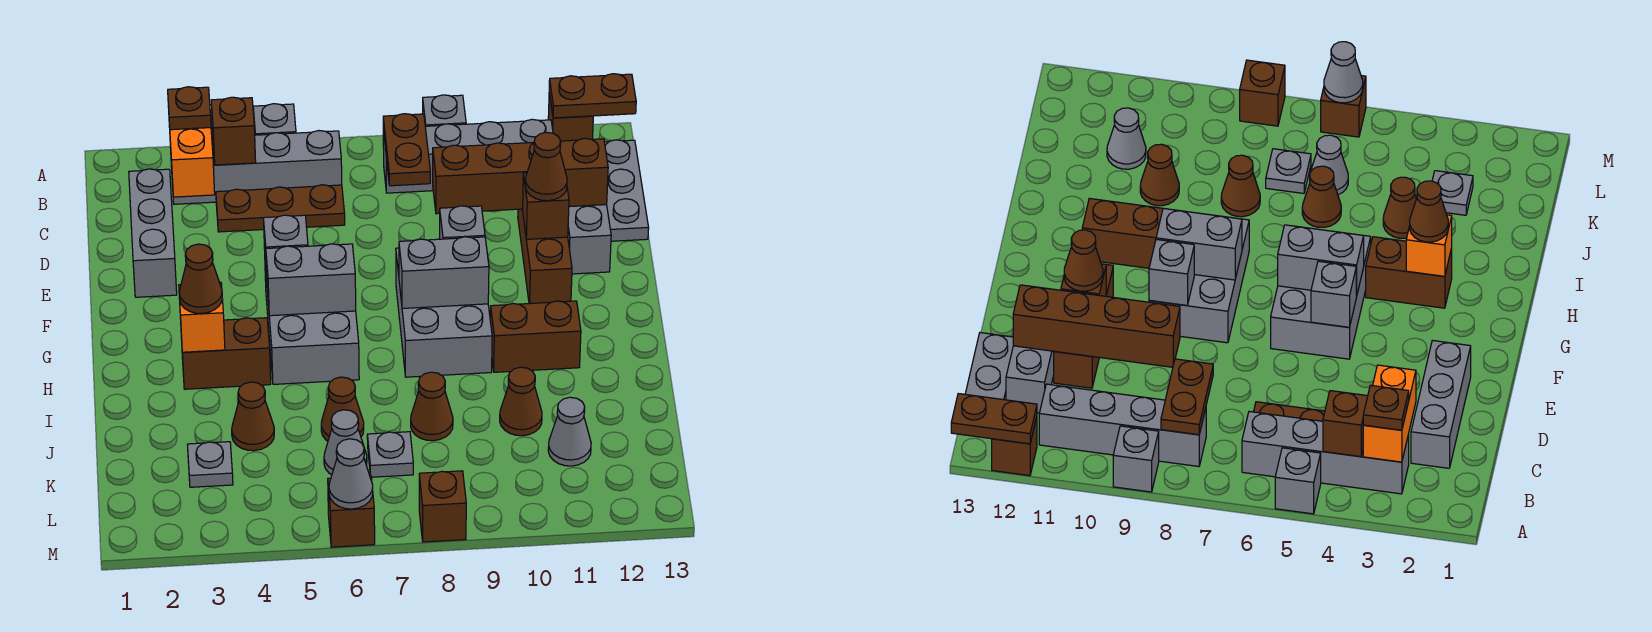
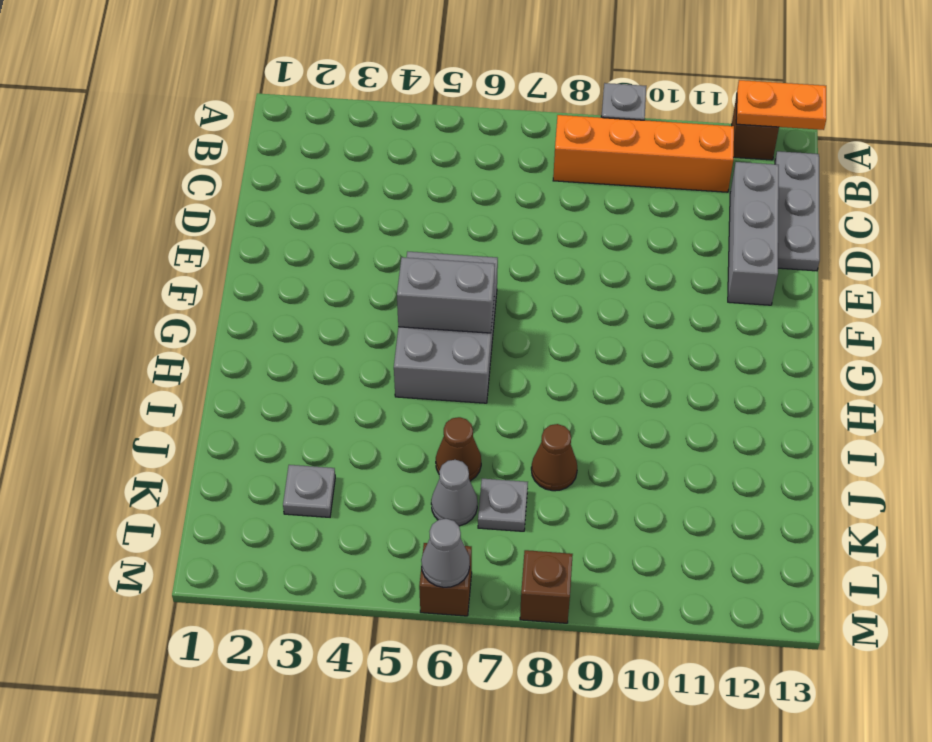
orange plate A12:A13 level 2 -> brown plate A12:A13 level 2
orange brick B8:B11 level 1 -> grey brick B8:B11 level 1
none -> grey brick A5 level 1
none -> grey brick B3:B6 level 1
none -> grey brick C2:E2 level 1
none -> brown plate C4:C6 level 1

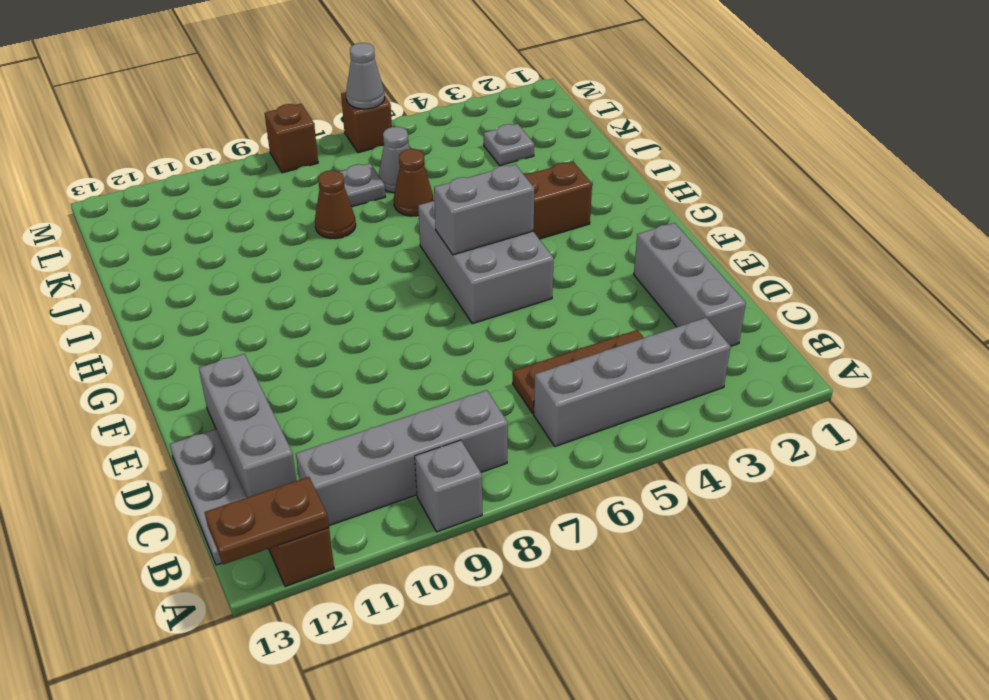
none -> grey brick A5 level 1
none -> brown brick D11:F11 level 1
none -> grey brick F8:H9 level 1
none -> brown brick H10:H11 level 1

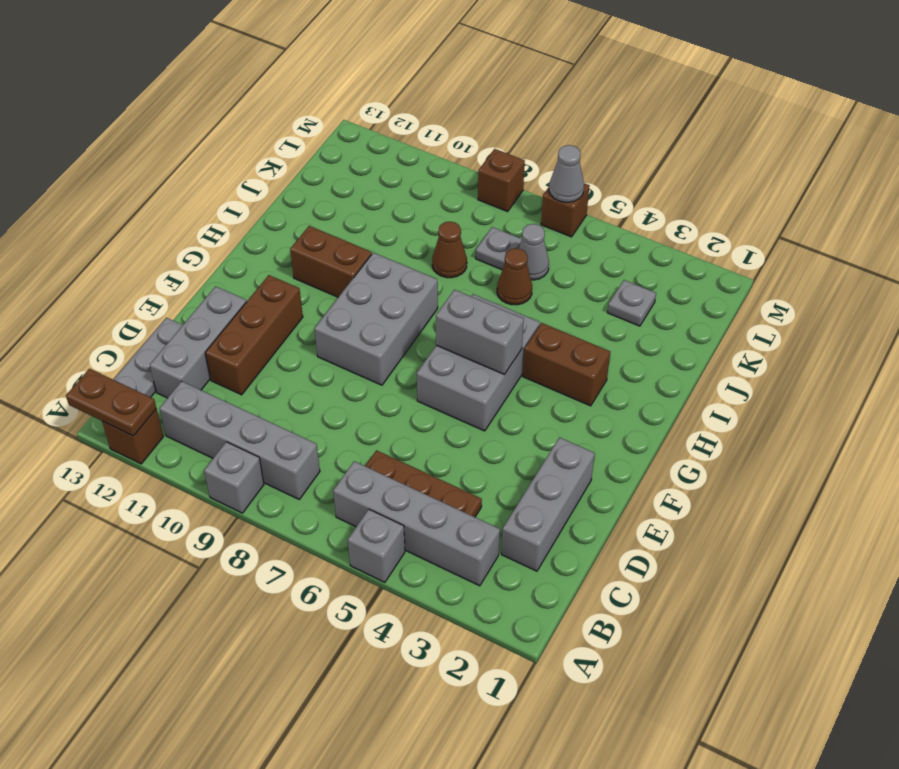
none -> brown cone J4 level 1
none -> brown cone J10 level 1
none -> grey cone K11 level 1
none -> orange brick B3:C3 level 2

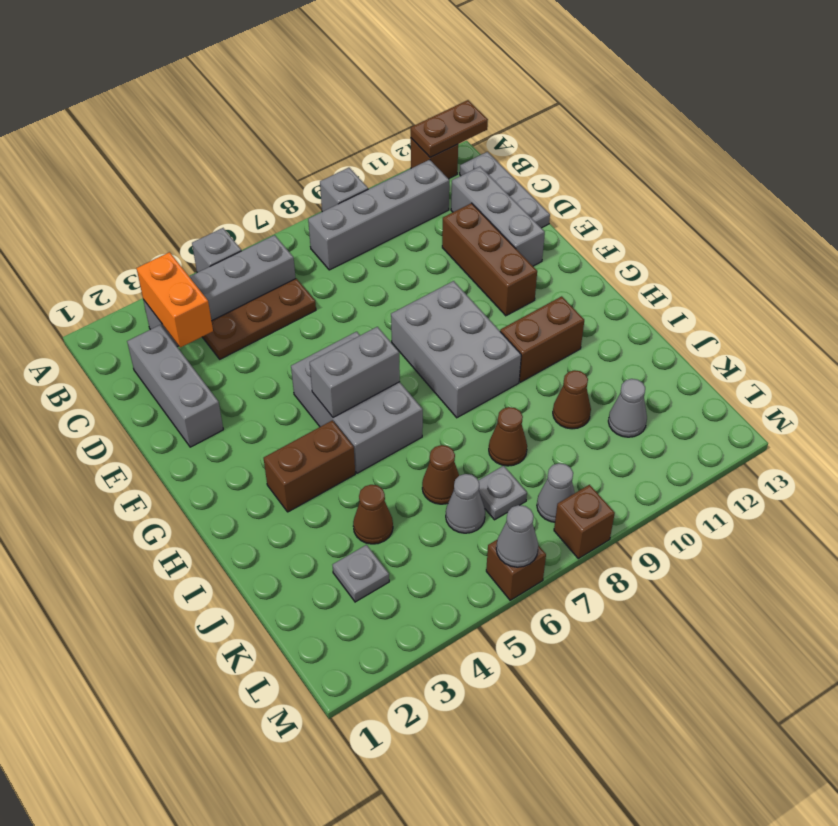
grey cone L8 level 1 -> none
none -> brown brick B4 level 2
none -> brown plate B8:C8 level 2
none -> brown brick D9:D12 level 2
none -> brown brick E11 level 2

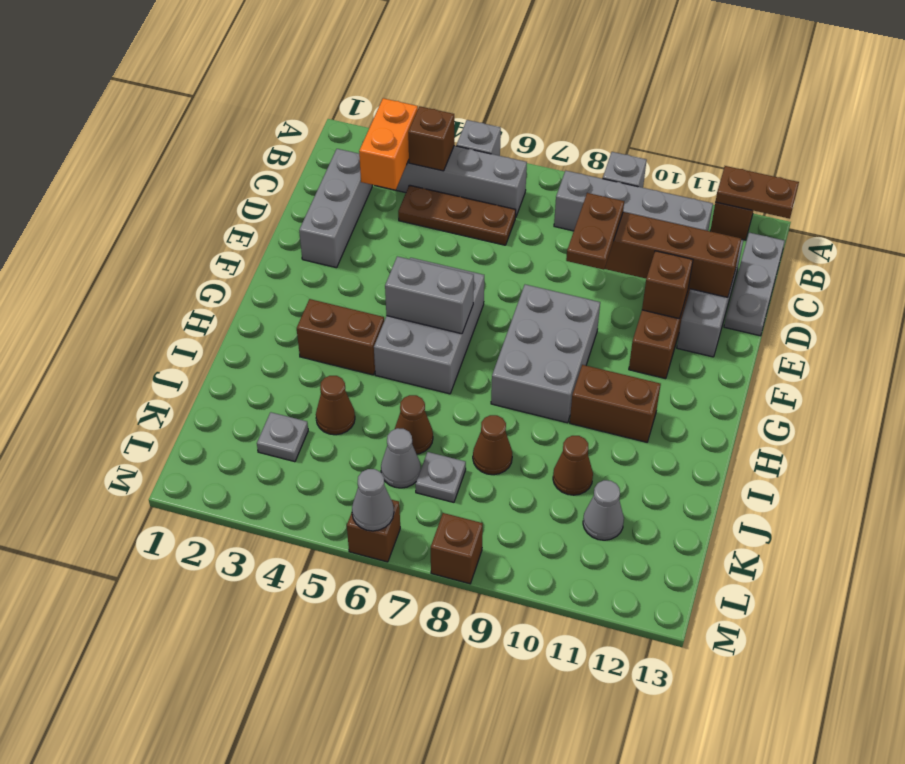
brown plate D9:E9 level 3 -> brown plate B8:C8 level 2
none -> grey brick F5 level 2
none -> grey brick F9 level 2
none -> grey brick G8:G9 level 2
none -> orange brick H3 level 2

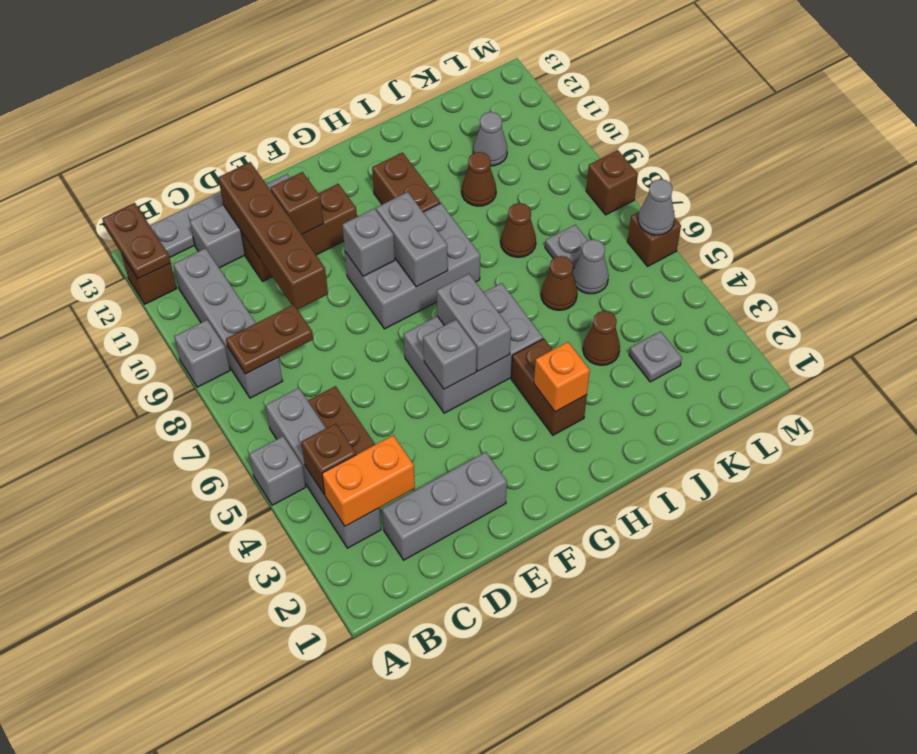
none -> brown plate B3 level 3
none -> brown cone E11 level 3
none -> brown cone H3 level 3

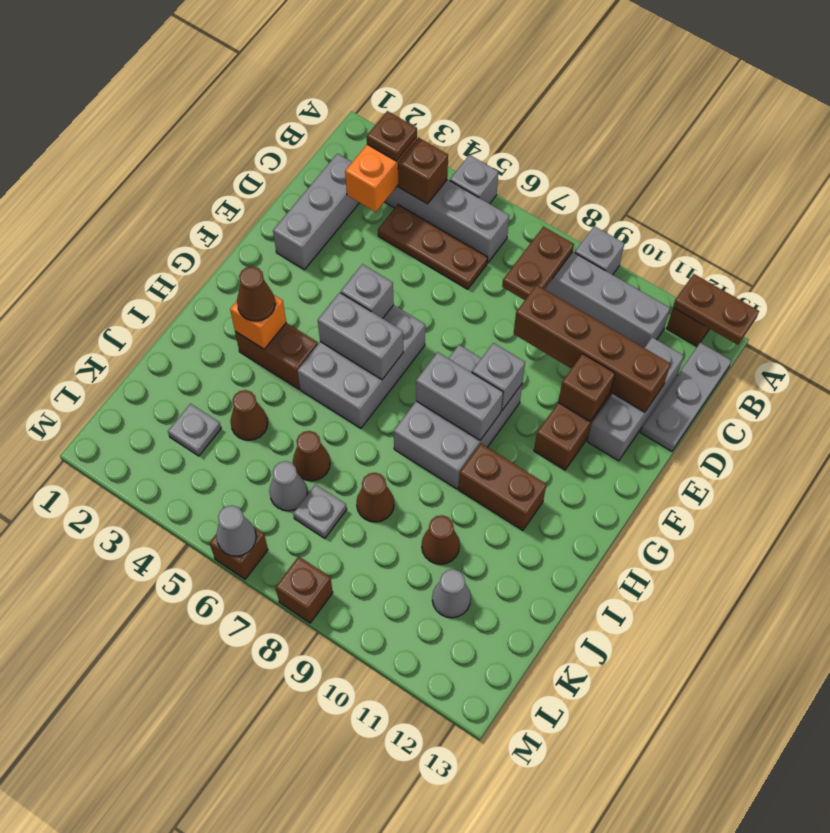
none -> brown cone E11 level 3

